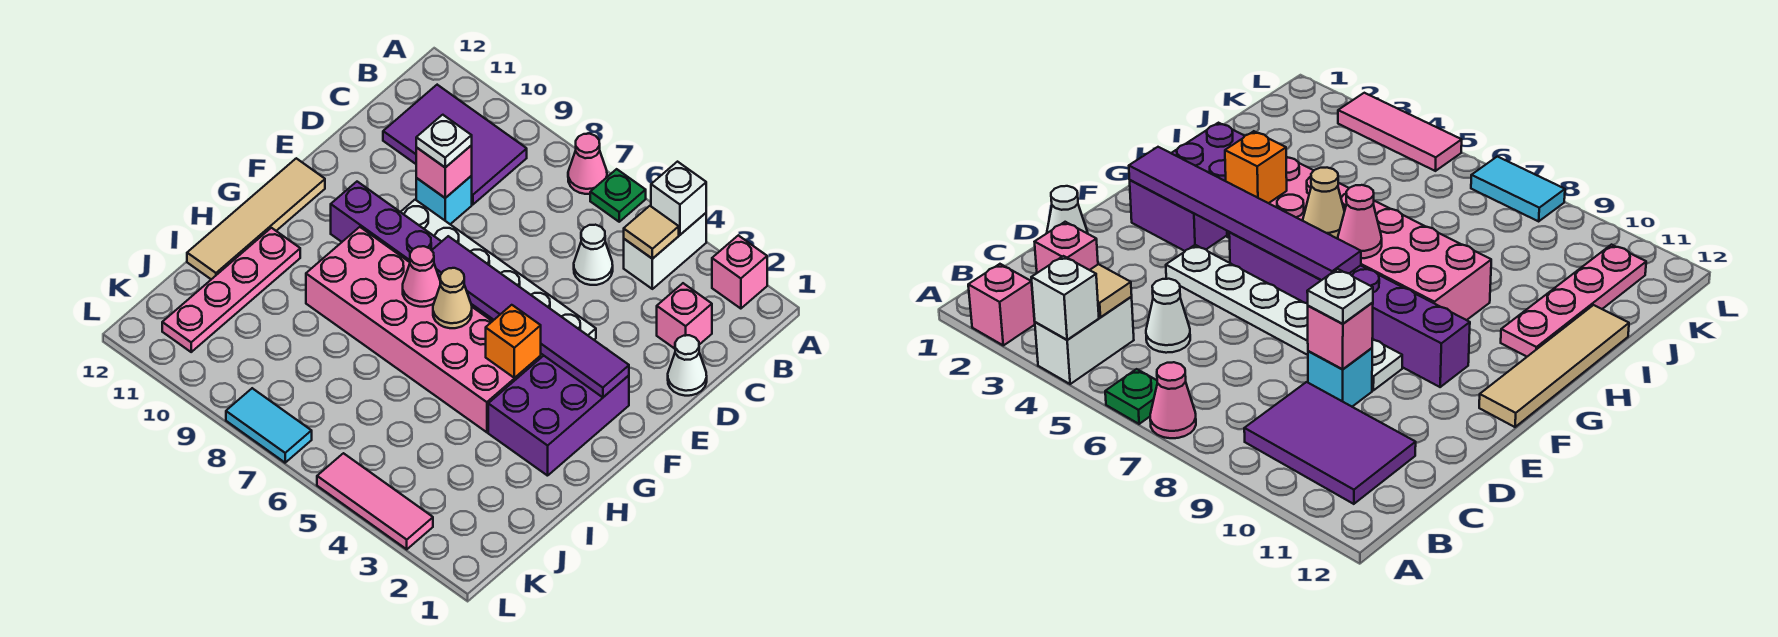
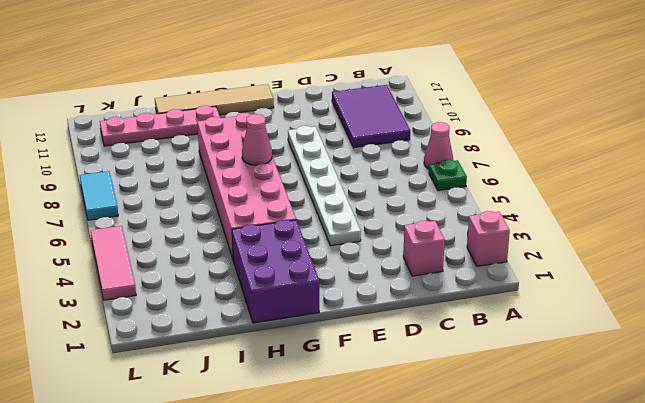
purple brick G1:H3 level 1 -> purple brick F2:H3 level 1
none -> white brick A4:B4 level 1
none -> white cone C5 level 1
none -> white cone D1 level 1

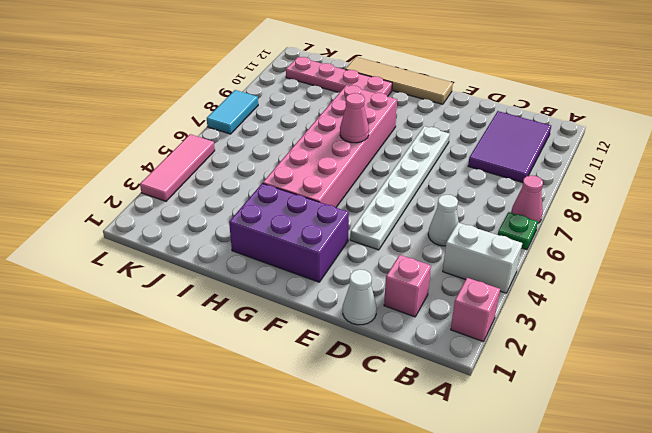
none -> cyan brick D9 level 1
none -> purple brick F5:F10 level 1
none -> white brick A4 level 2

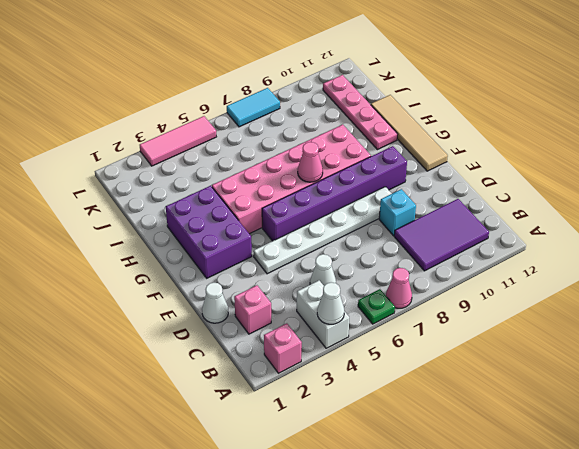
white cone A4 level 2 -> white brick A4 level 2
none -> tan tile B4 level 2
none -> pink brick D9 level 2
none -> purple tile F2:F7 level 2

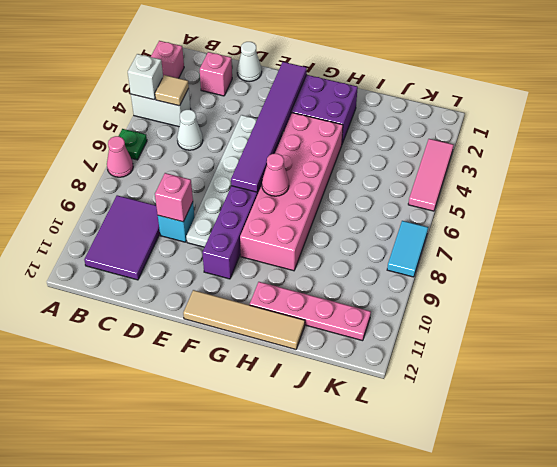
none -> orange brick G4 level 2
none -> tan cone G6 level 2
none -> white plate D9 level 3

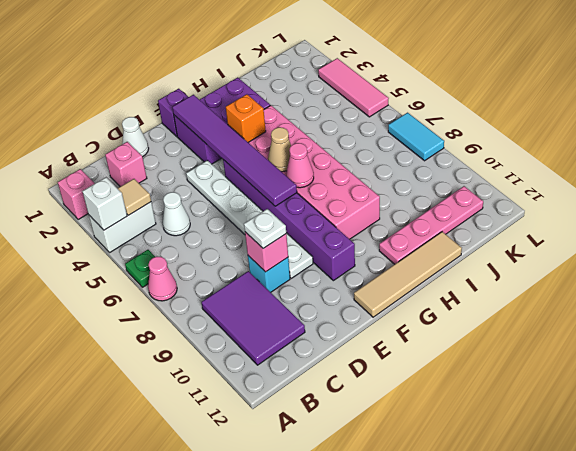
purple brick F1 level 1 -> none

